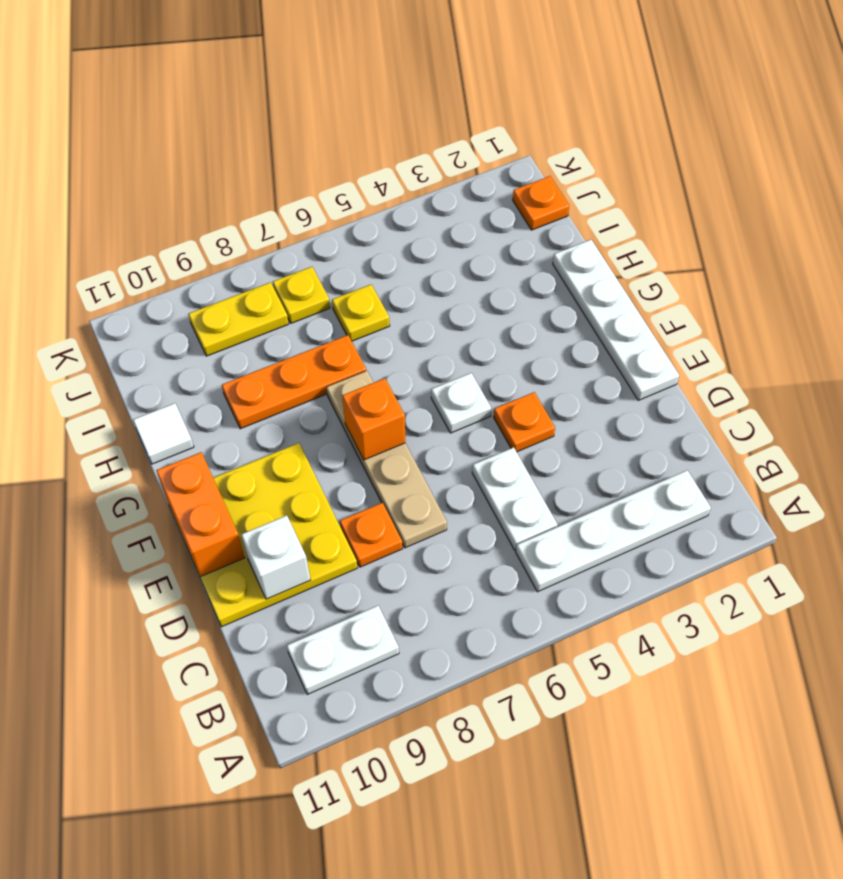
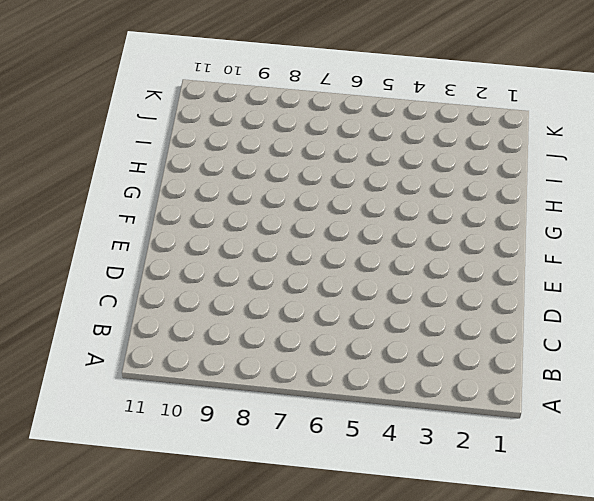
none -> white plate B2:B5 level 1
none -> white plate B9:B10 level 1
none -> white plate C5:D5 level 1

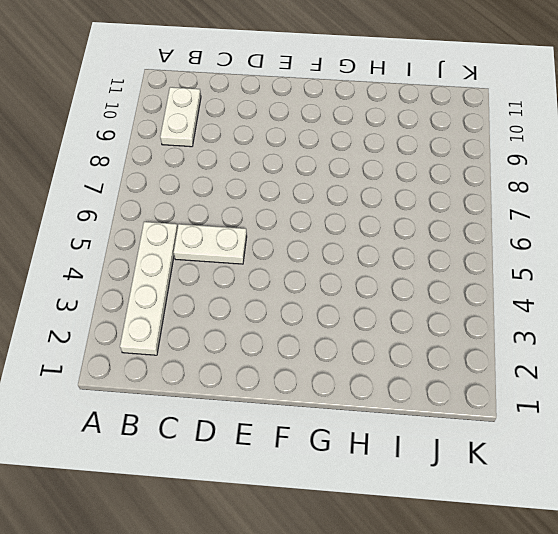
none -> tan plate D7:G7 level 1
none -> orange plate D8 level 1
none -> yellow plate D9:F11 level 1

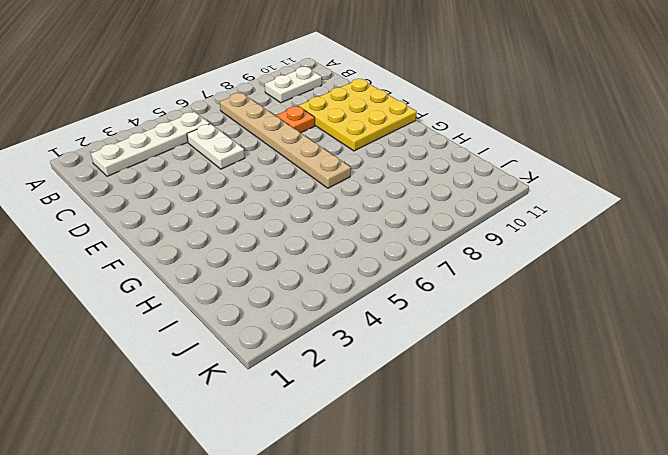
tan plate B7:G7 level 1 -> tan plate D7:G7 level 1
none -> white plate E1:H1 level 1
none -> orange plate E4 level 1
none -> white plate F5 level 1

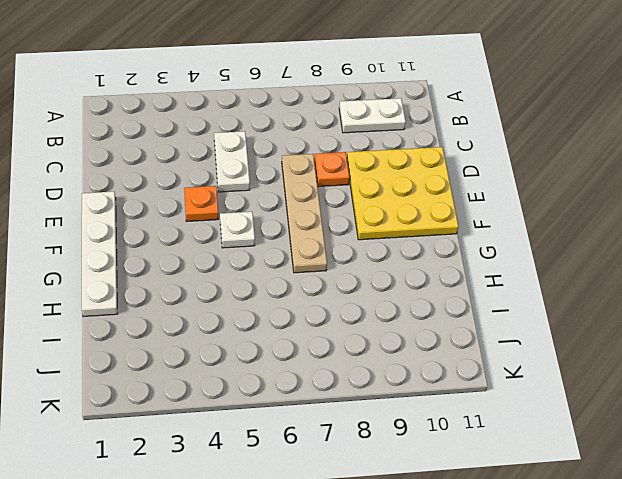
none -> white plate B2:B5 level 1
none -> orange plate H7:H9 level 1
none -> white tile H11 level 1

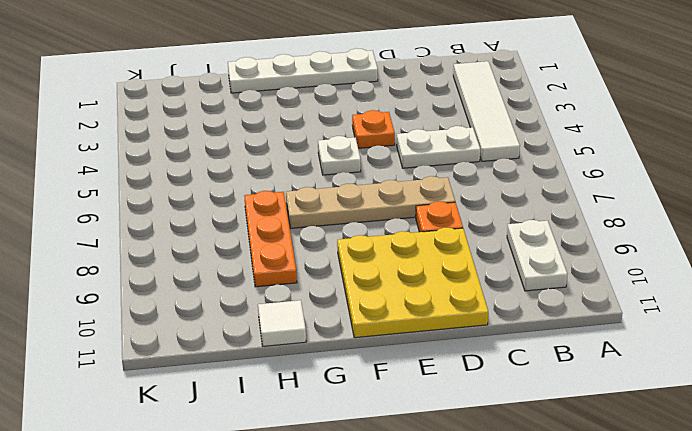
white tile B2:B5 level 1 -> white plate B2:B5 level 1
none -> yellow plate I6 level 1
none -> orange plate J1 level 1
none -> yellow plate J7 level 1

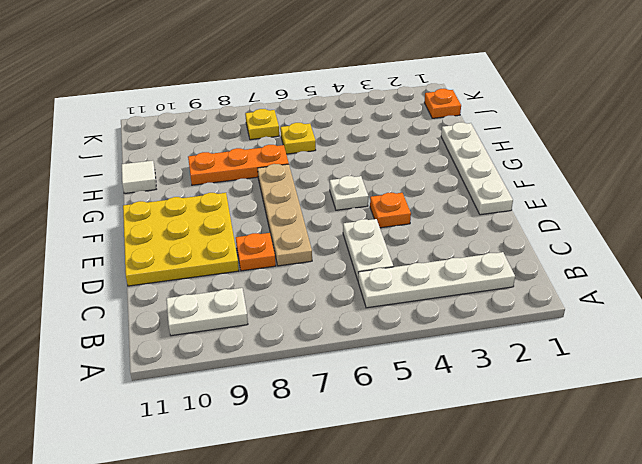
none -> yellow plate J8:J9 level 1
none -> white brick D10 level 2
none -> orange brick E11:F11 level 2

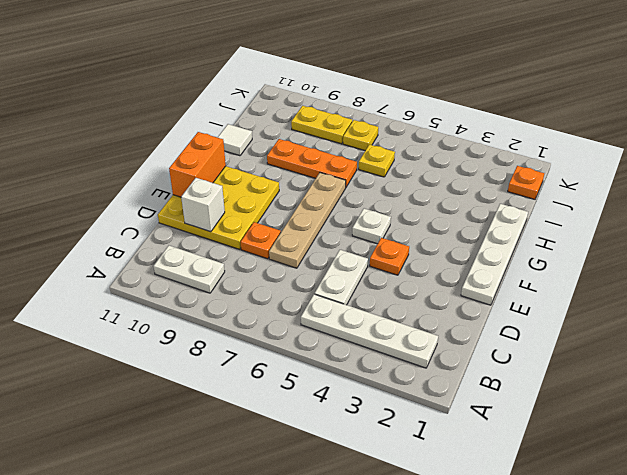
none -> orange brick F7 level 2

